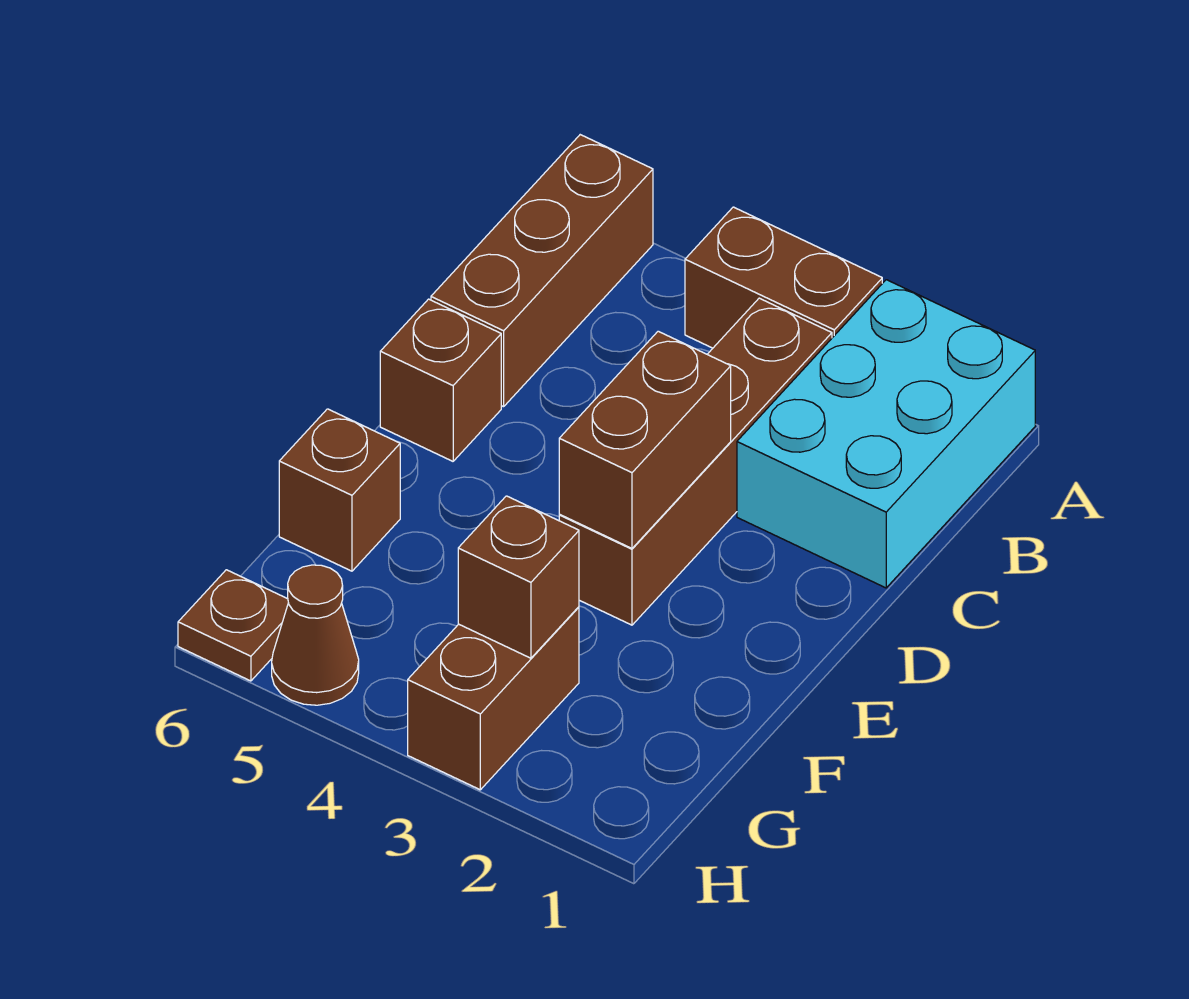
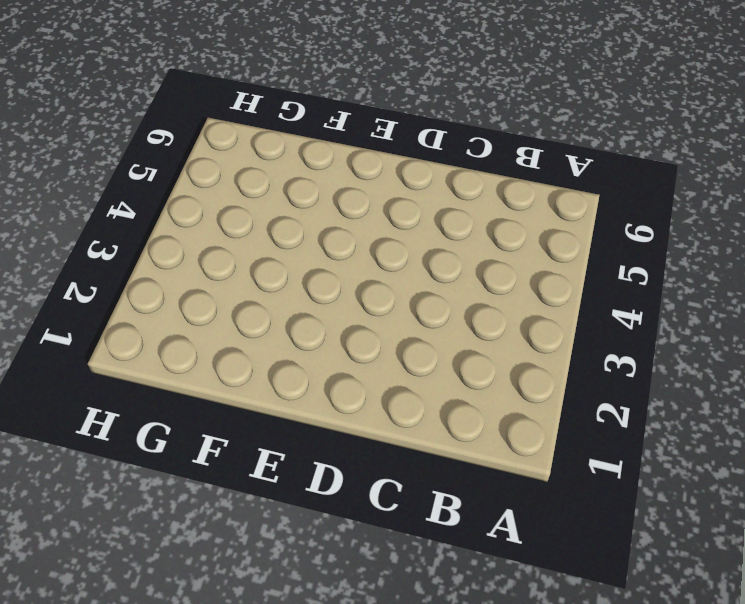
none -> cyan brick A1:C2 level 1
none -> brown brick A3:A4 level 1

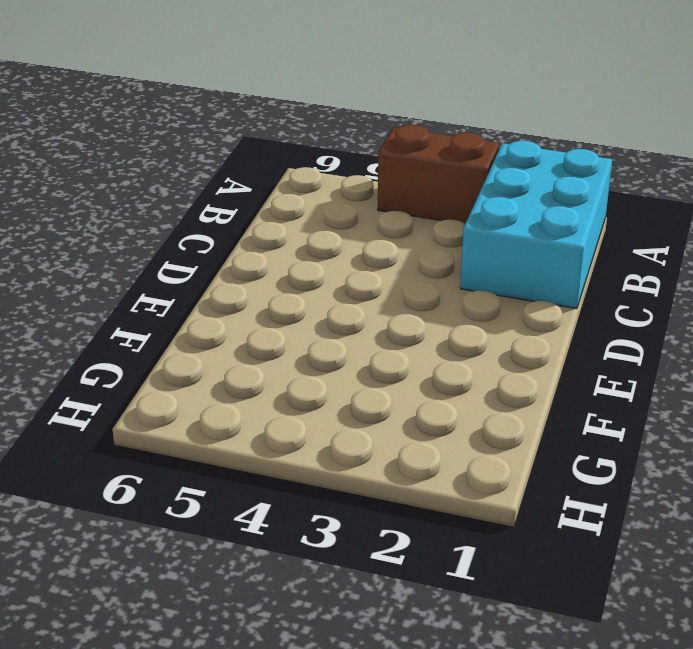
none -> brown brick A6:C6 level 1
none -> brown brick B3:E3 level 1

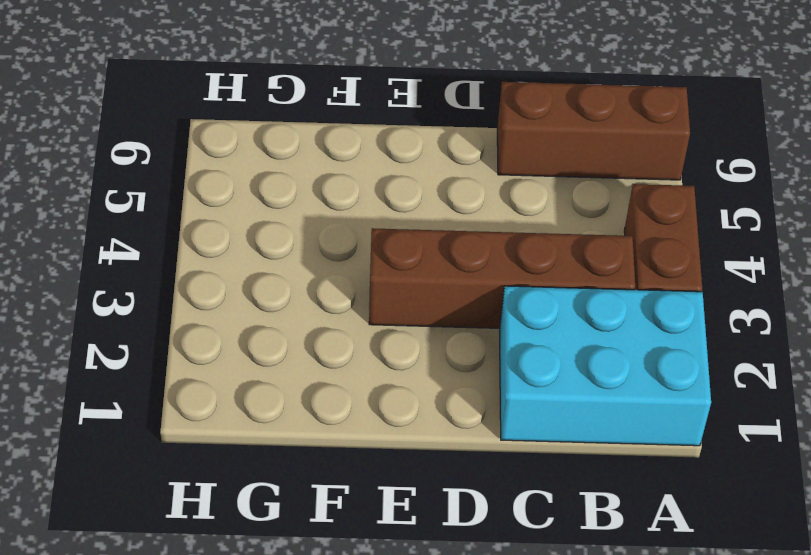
none -> brown brick D6 level 1
none -> brown brick F6 level 1

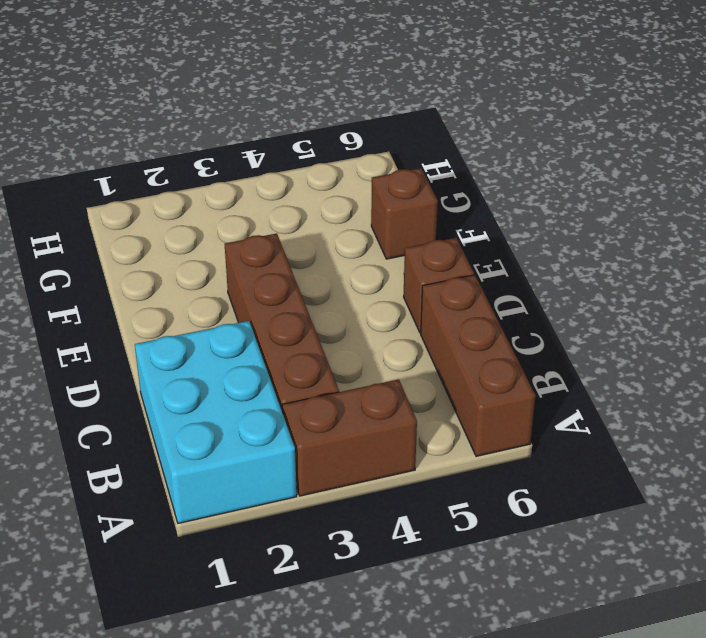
none -> brown brick G3:H3 level 1
none -> brown cone H5 level 1

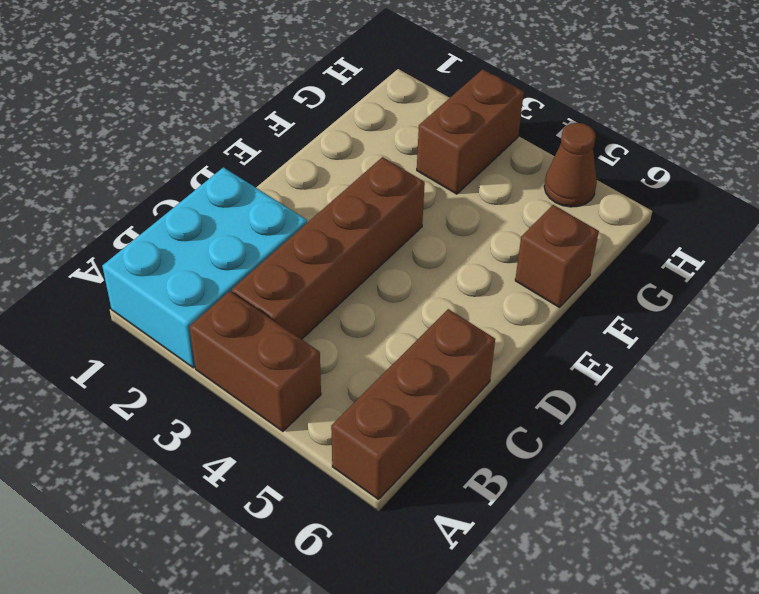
none -> brown brick D6 level 1
none -> brown plate H6 level 1

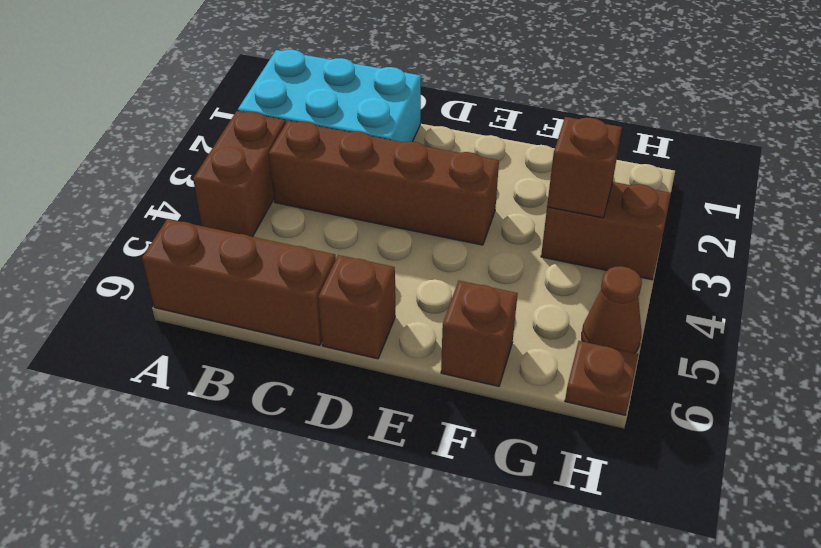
none -> brown brick D3:E3 level 2

